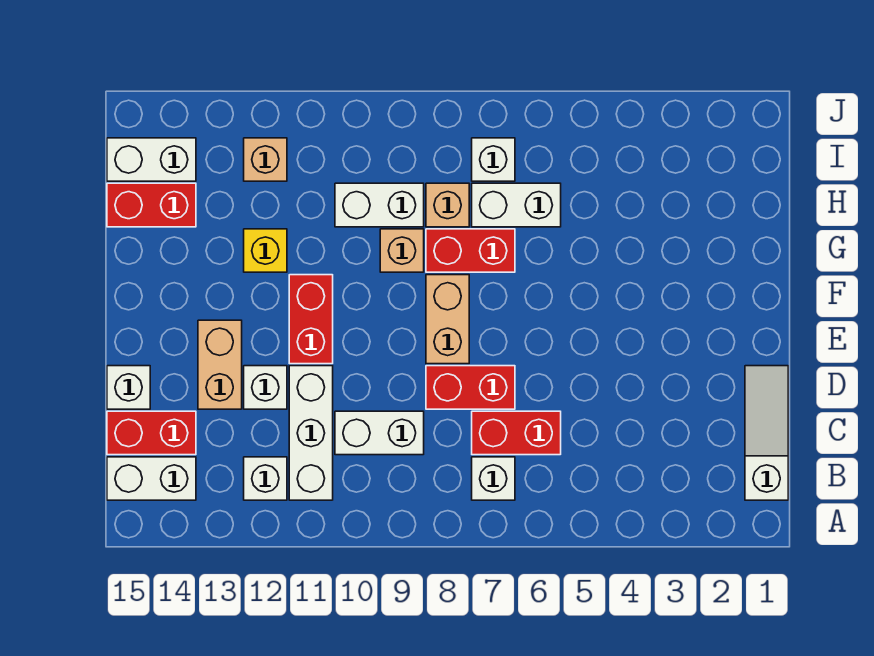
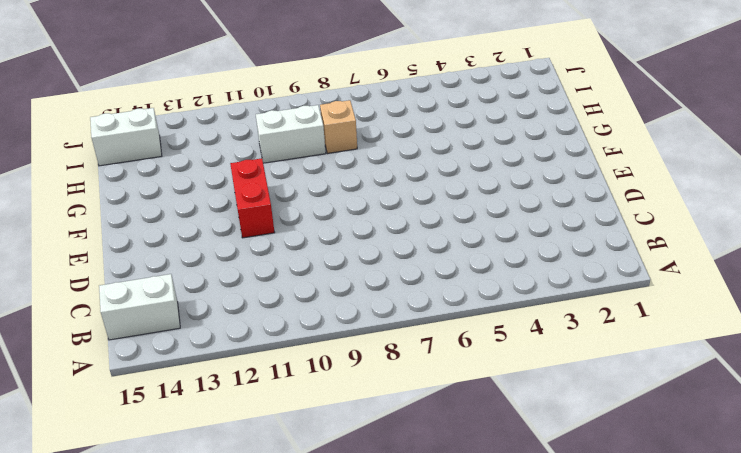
none -> white slope B1:D1 level 1 top B
none -> white brick B7 level 1
none -> white brick B11:D11 level 1

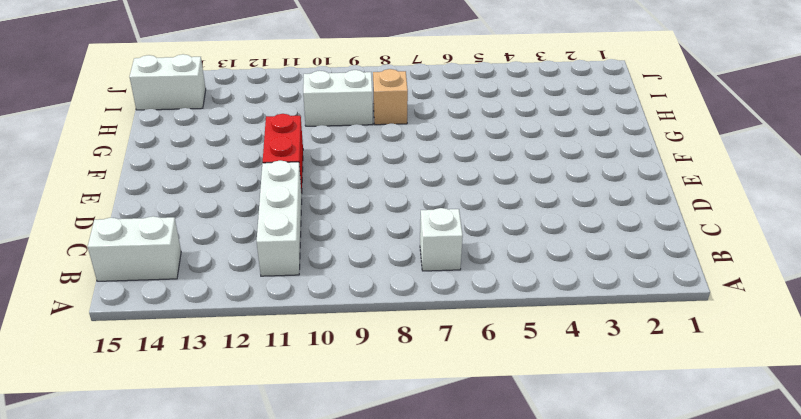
none -> white slope B1:D1 level 1 top B
none -> white brick B12 level 1
none -> red brick C6:C7 level 1

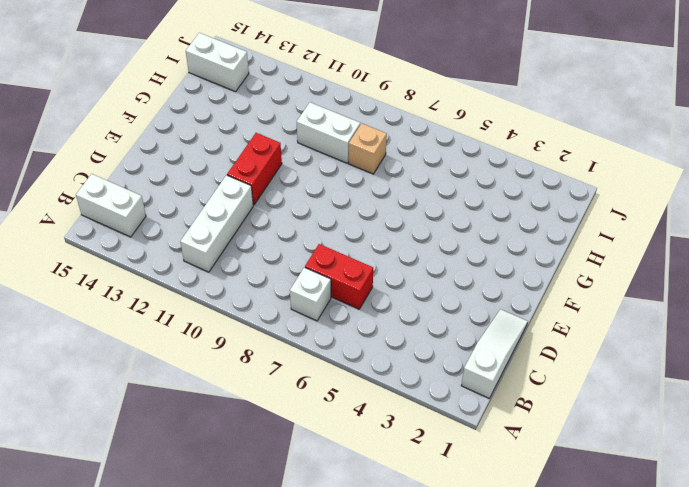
none -> white brick B12 level 1
none -> white brick C9:C10 level 1
none -> red brick C14:C15 level 1

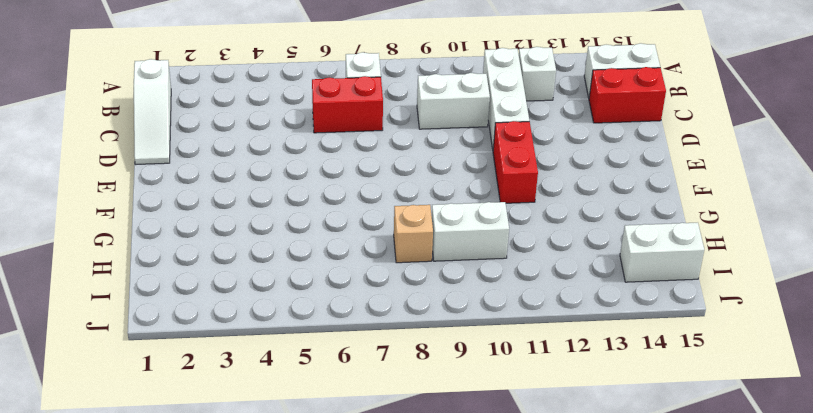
none -> red brick D7:D8 level 1
none -> white brick D12 level 1
none -> tan brick D13:E13 level 1

